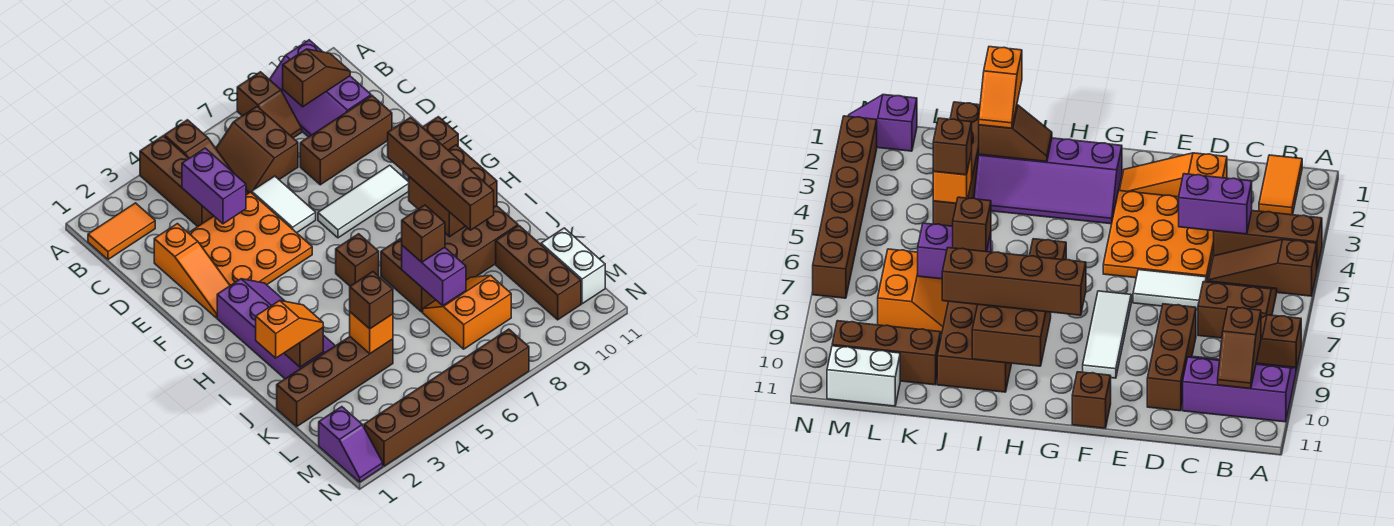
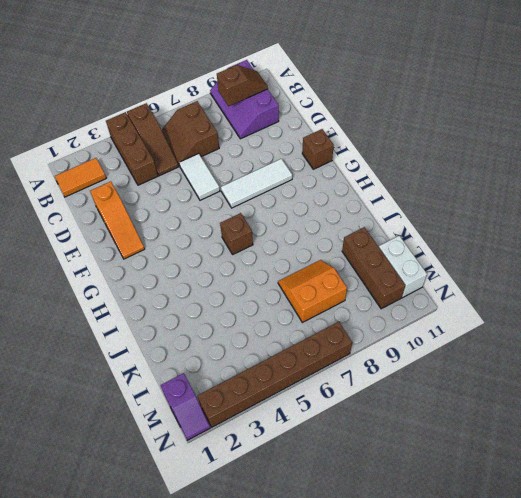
none -> brown slope A8:B8 level 1 top A
none -> orange plate D3:F5 level 1
none -> brown brick D8:D10 level 1
none -> purple slope G2:J3 level 1 top 2

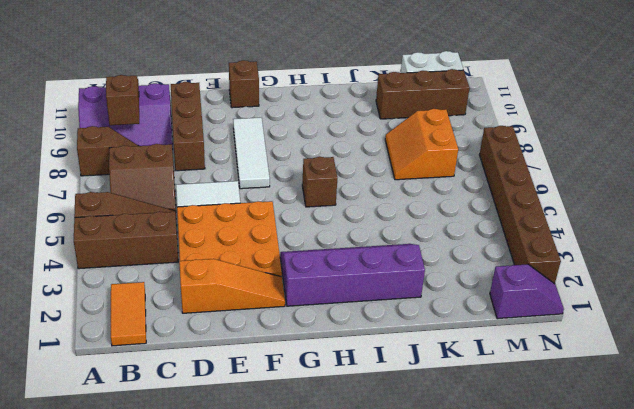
none -> brown brick I7:J10 level 1
none -> brown brick K1:K4 level 1
none -> purple brick C4:D4 level 2
none -> brown brick H9:I10 level 2

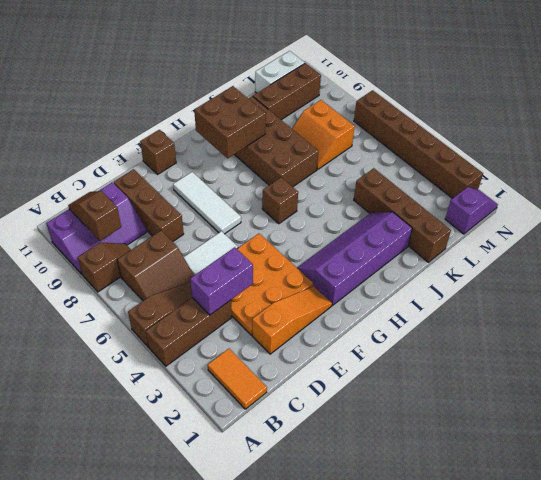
none -> brown slope I2:J2 level 2 top J
none -> purple brick J7:K7 level 2
none -> orange brick K4 level 2
none -> brown brick G9:J9 level 3

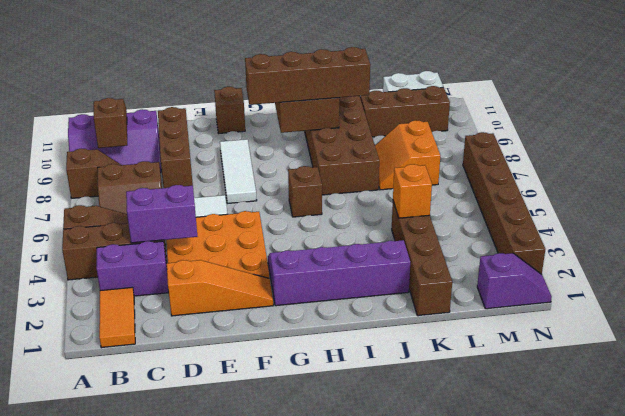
purple brick B3:C3 level 1 -> purple brick J7:K7 level 2
none -> brown slope I2:J2 level 2 top J
none -> orange slope J1:J2 level 3 top 1
none -> brown brick J7 level 3
none -> brown brick K4 level 3

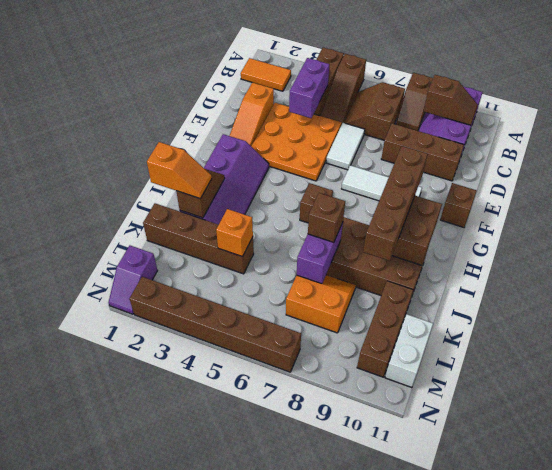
none -> brown brick K4 level 3

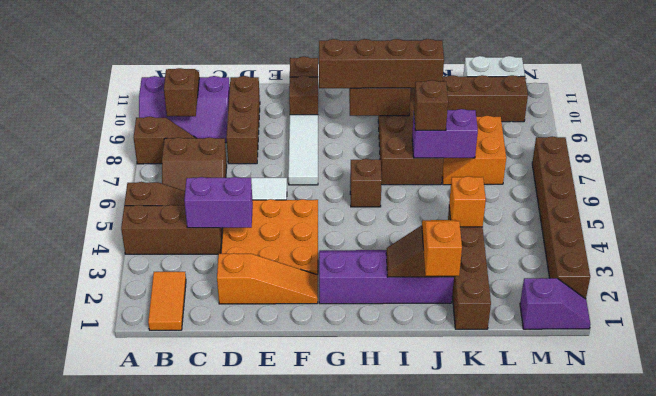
brown brick F10 level 1 -> brown brick K4 level 3

